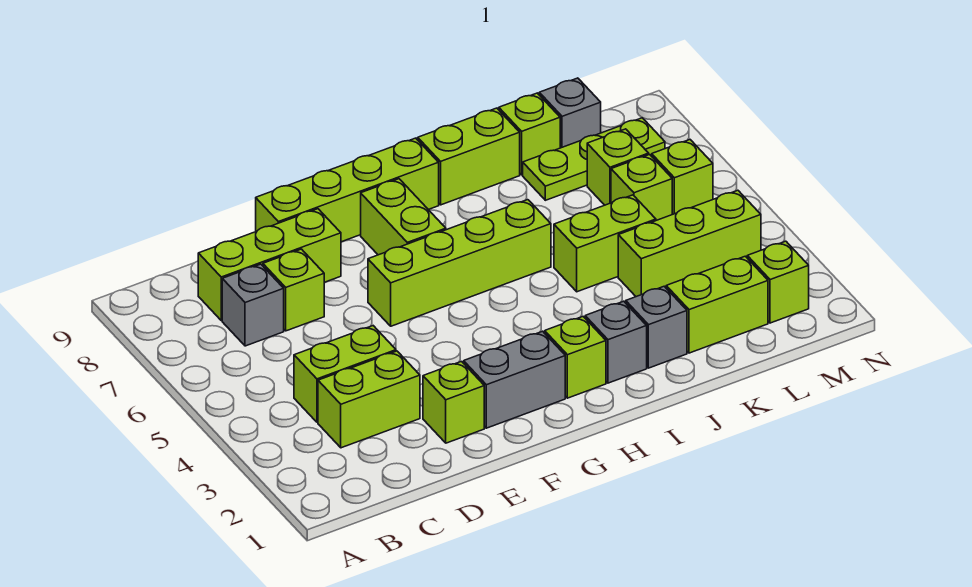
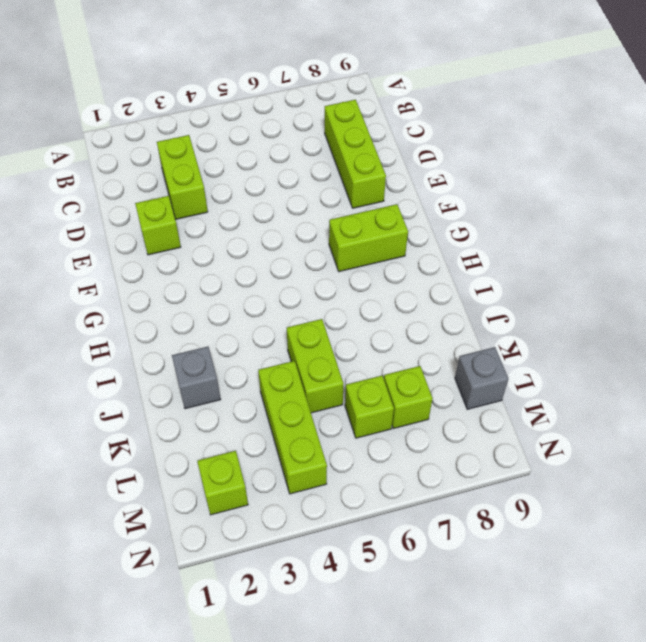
none -> lime brick C4:D4 level 1
none -> grey brick C7 level 1
none -> lime brick D7 level 1

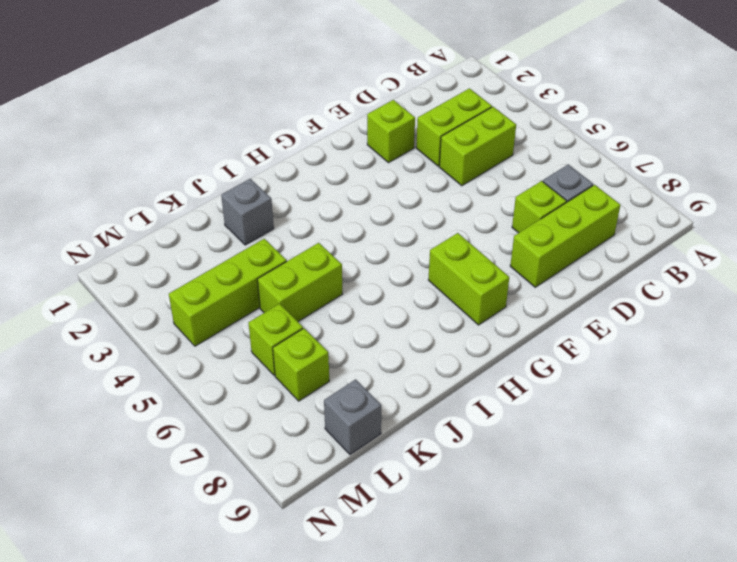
none -> lime brick E9:H9 level 1
none -> grey brick F2:G2 level 1
none -> lime brick F6:I6 level 1

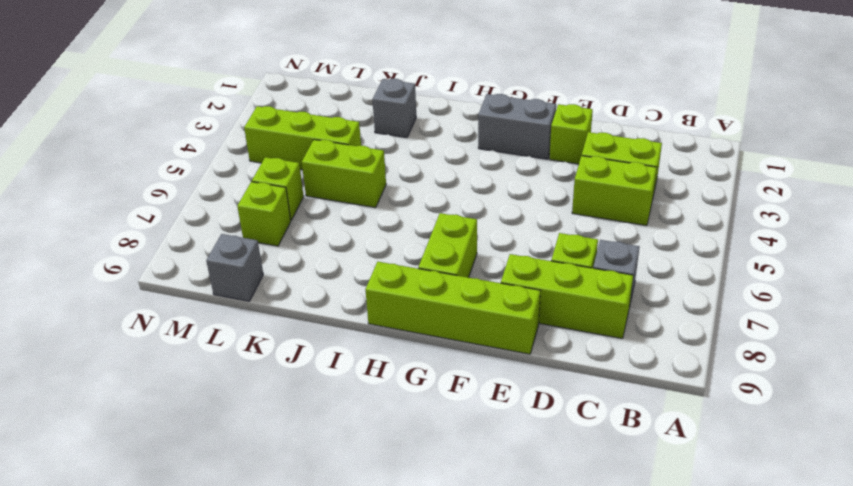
none -> lime brick F6:I6 level 1
none -> lime brick H2 level 1
none -> grey brick I2 level 1

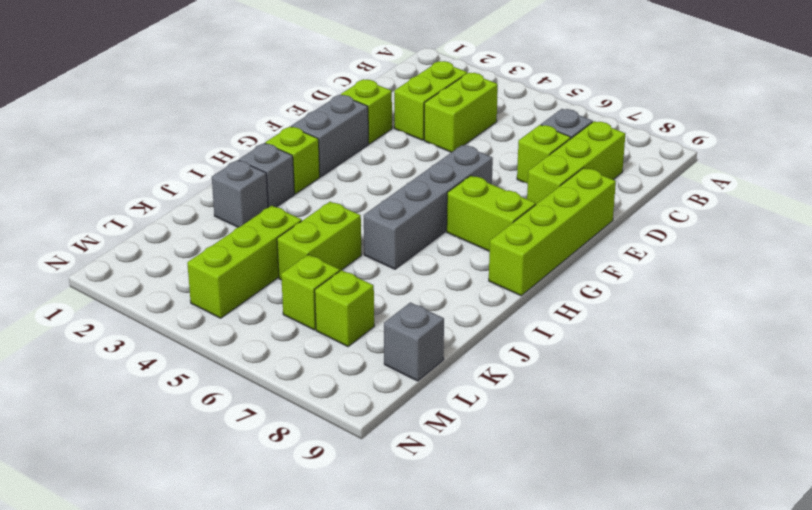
grey brick F6:I6 level 1 -> lime brick F6:I6 level 1
none -> lime brick I9:J9 level 1
none -> lime brick K2:L2 level 1
none -> lime plate K8:M8 level 1

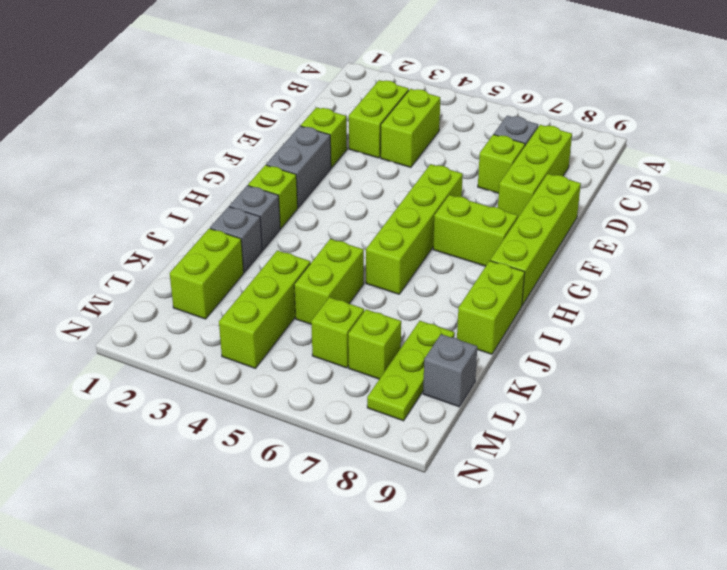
none -> lime brick K9 level 1
none -> lime brick M2 level 1
none -> lime brick M6 level 1

